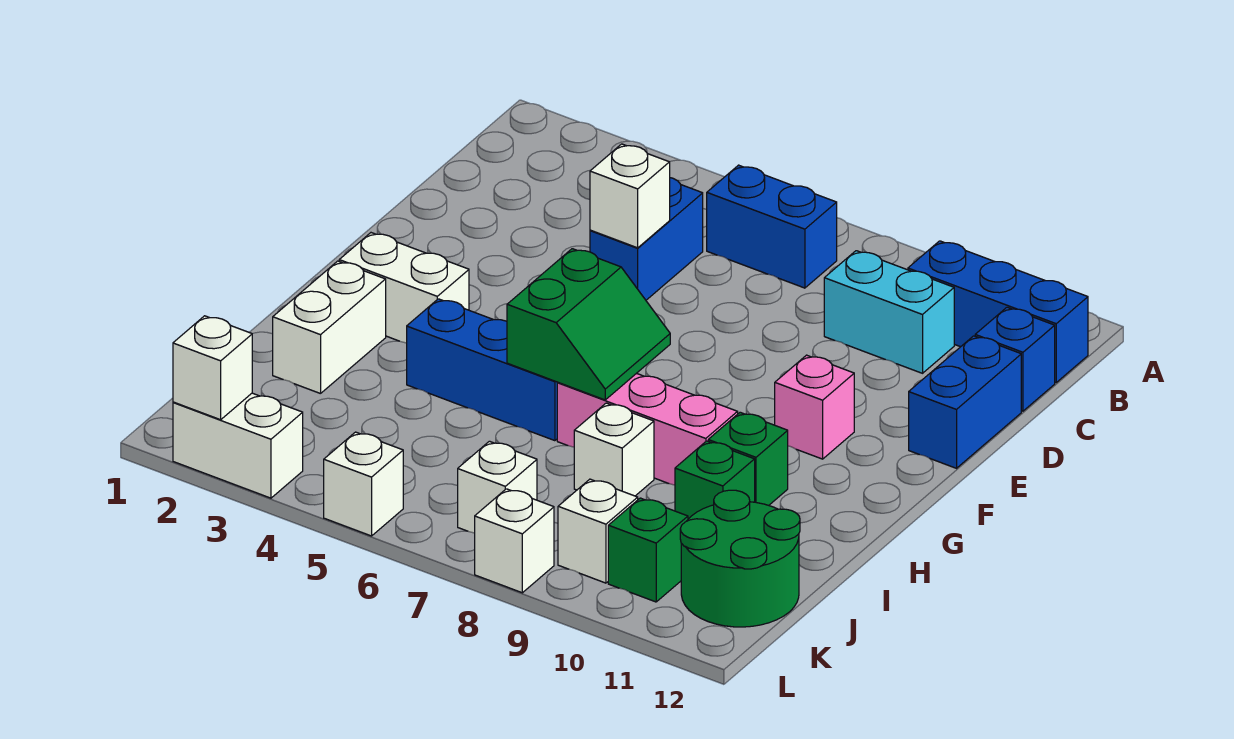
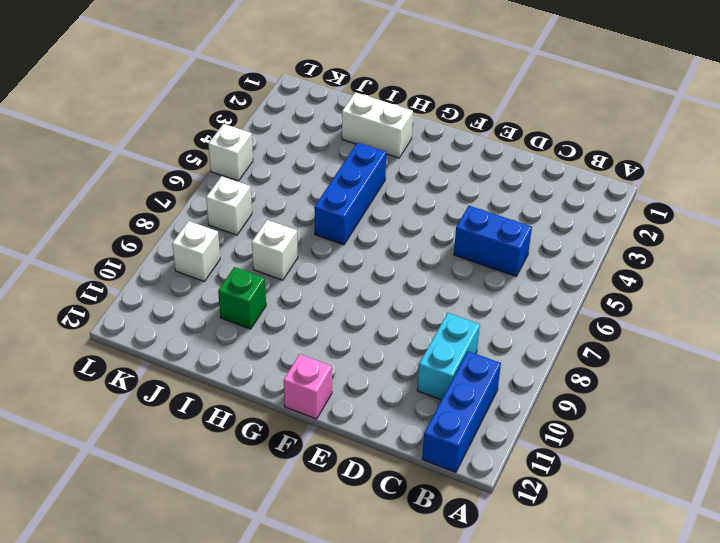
pink brick F12 level 1 -> pink brick F10 level 1
none -> blue brick B6:B7 level 1
none -> blue brick C12 level 1
none -> blue brick D12:E12 level 1

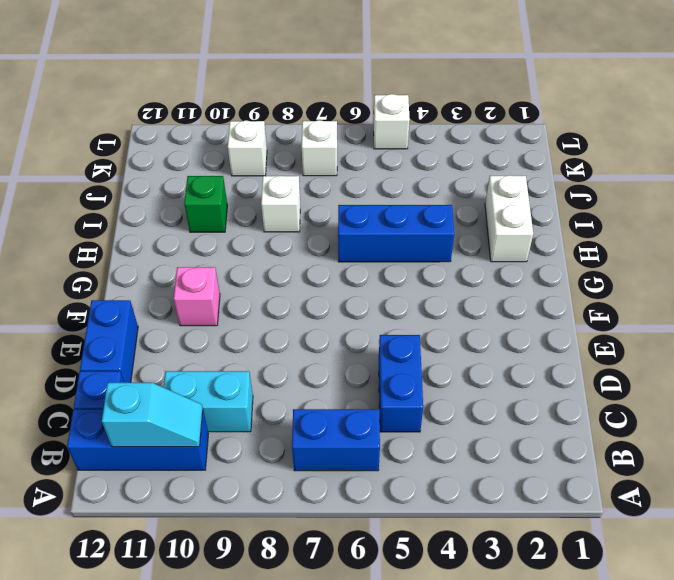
cyan slope B10:B11 level 2 top 11 -> none
none -> white brick G2:G3 level 1
none -> pink brick H7:H9 level 1
none -> green brick H10 level 1

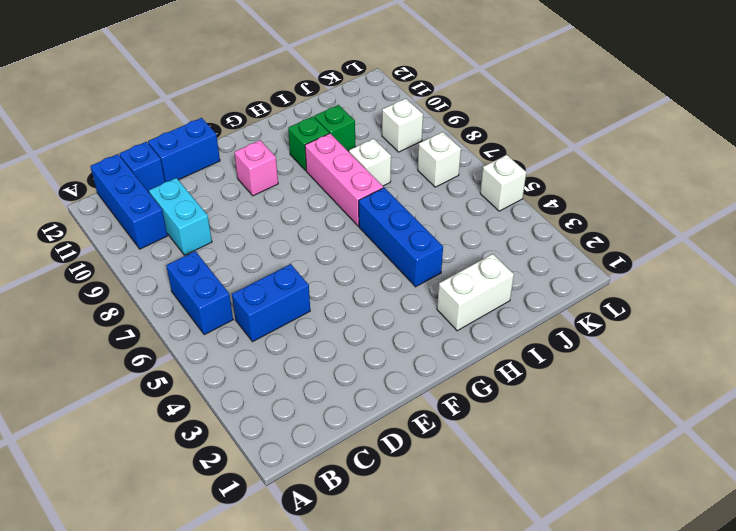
none -> white brick G2:G3 level 1
none -> green round brick J11:K12 level 1
none -> green brick K10 level 1

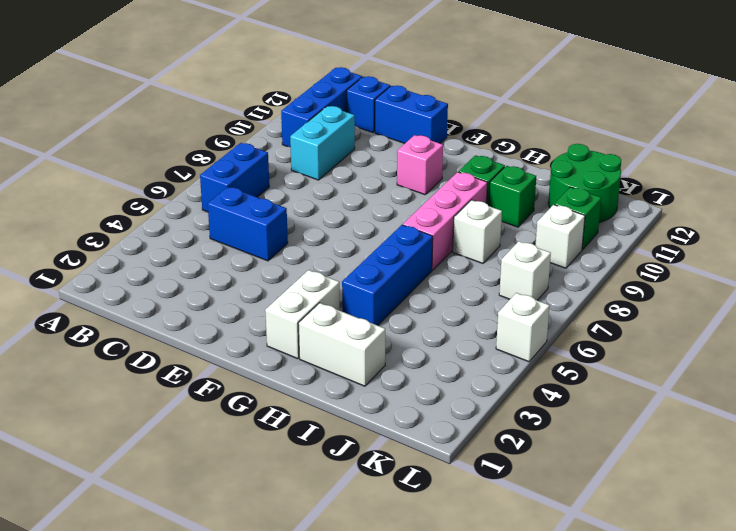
none -> white brick L2:L3 level 1
none -> white brick L8 level 1
none -> white brick D5 level 2

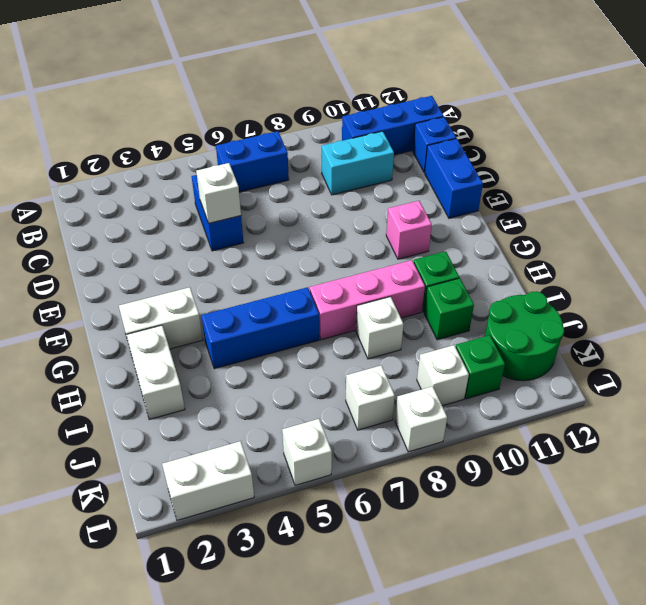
none -> green slope G6:H7 level 2 top 6
none -> white brick L2 level 2

